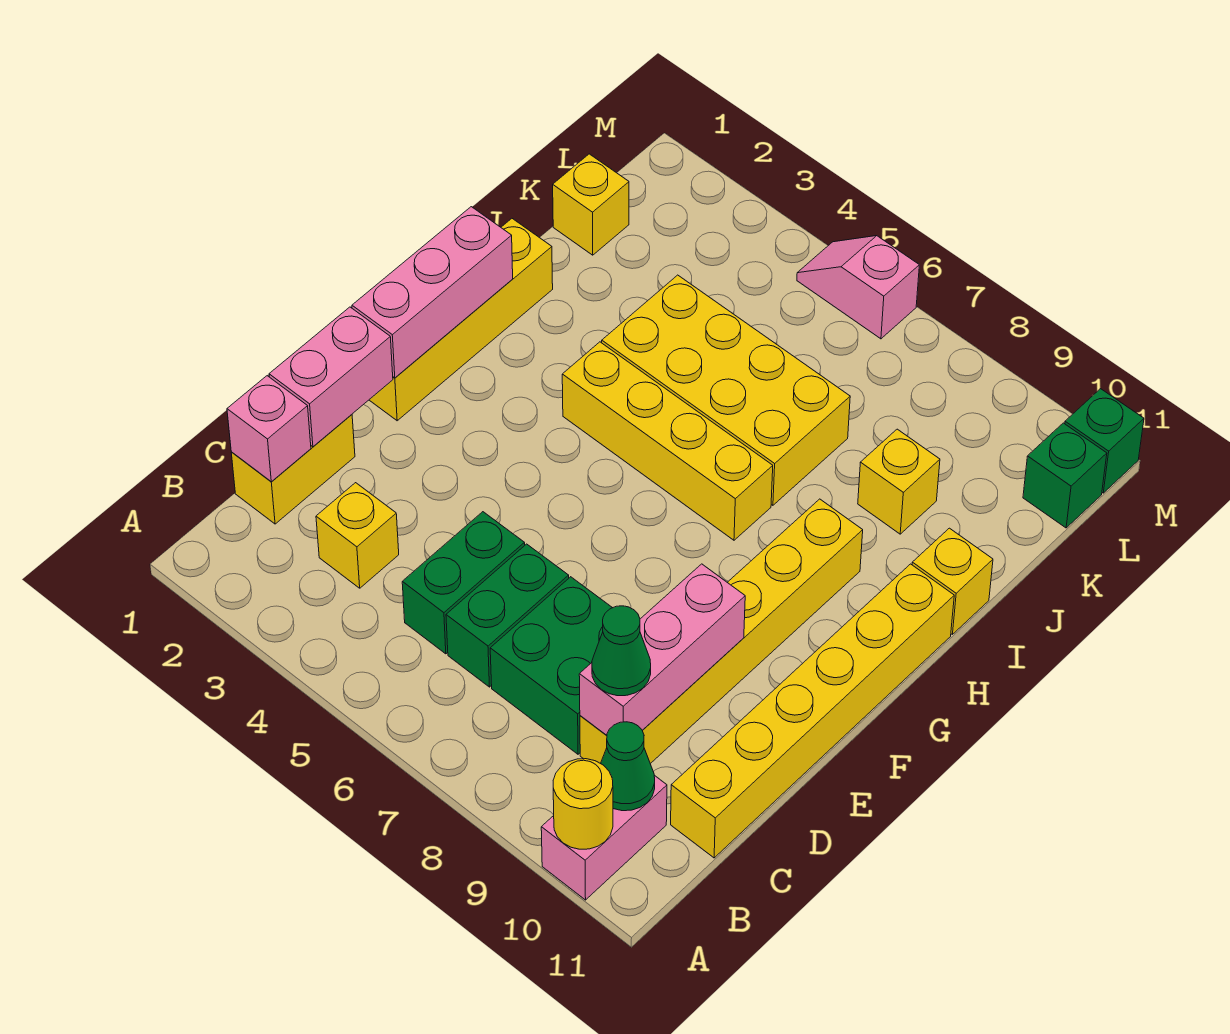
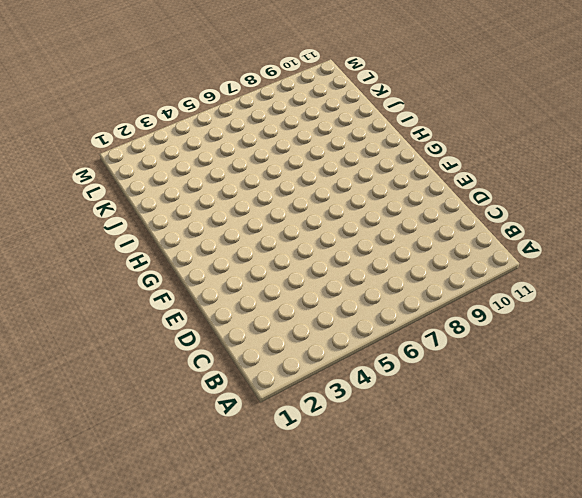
none -> pink brick A10:B10 level 1
none -> yellow brick C1:D1 level 1
none -> yellow brick C3 level 1

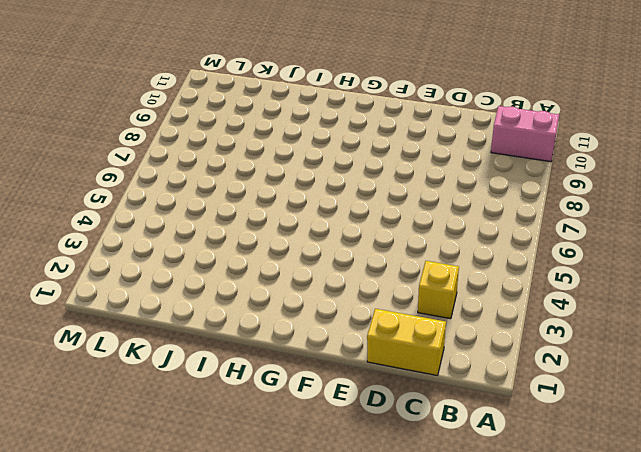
none -> green brick C5:D5 level 1
none -> green brick C6:D6 level 1
none -> green brick C7:D8 level 1

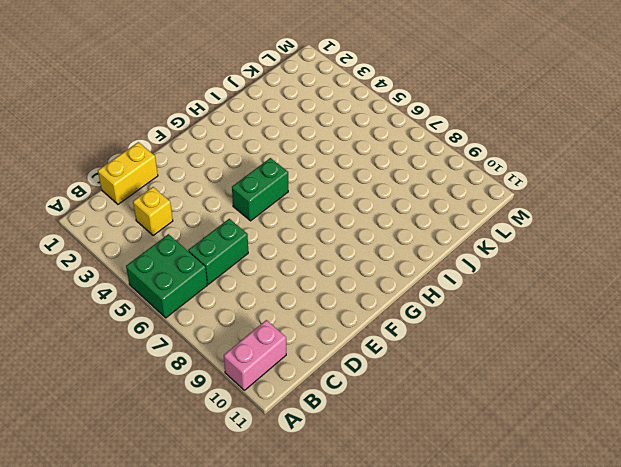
green brick A5:B6 level 1 -> green brick C7:D8 level 1
green brick F5:G5 level 1 -> green brick C5:D5 level 1
none -> yellow brick C9:H9 level 1
none -> yellow brick C11:H11 level 1
none -> yellow brick F1:I1 level 1

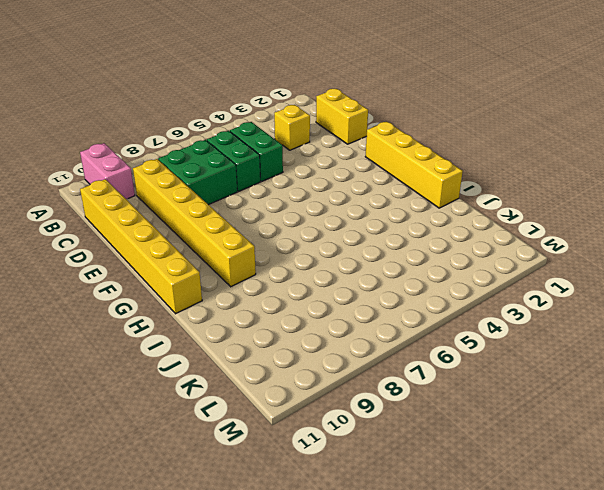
none -> yellow brick H4:H7 level 1
none -> yellow brick I4:J7 level 1
none -> yellow brick I11 level 1

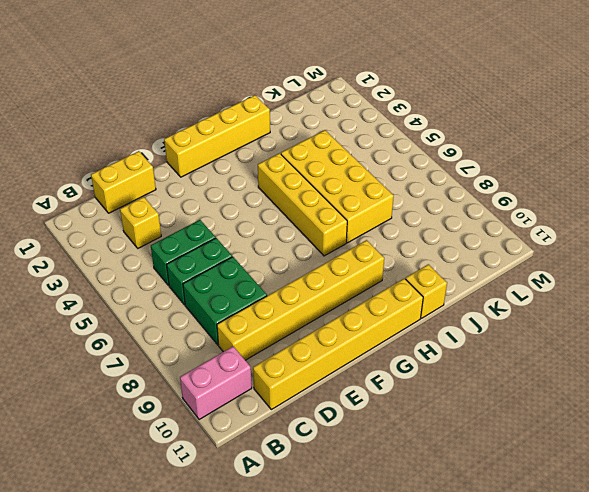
none -> yellow brick J9 level 1
none -> yellow brick K1 level 1
none -> green brick L11 level 1

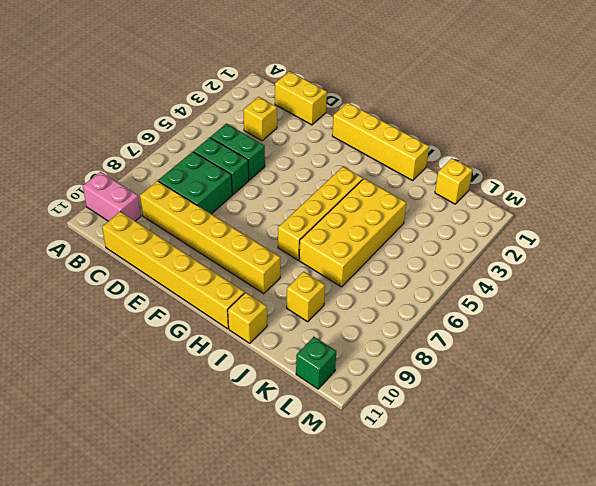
none -> pink slope M5:M6 level 1 top 6
none -> green brick M11 level 1
none -> yellow round brick A10 level 2

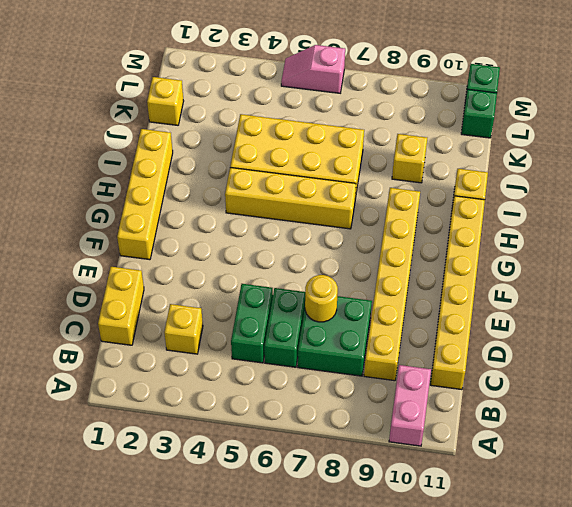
yellow round brick D7 level 2 -> yellow round brick A10 level 2
none -> green cone B10 level 2
none -> pink brick C1 level 2
none -> pink brick C9:E9 level 2

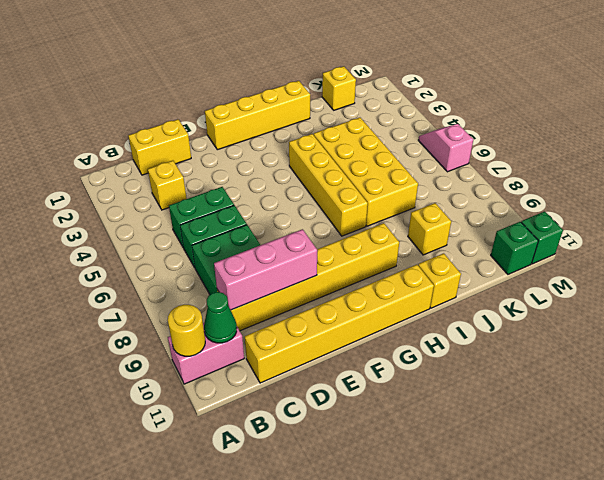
none -> pink brick C1 level 2
none -> pink brick D1:E1 level 2
none -> pink brick F1:H1 level 2

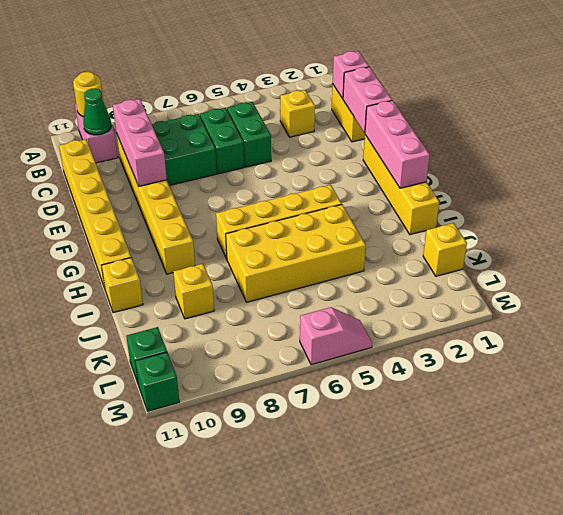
none -> green cone C9 level 3

